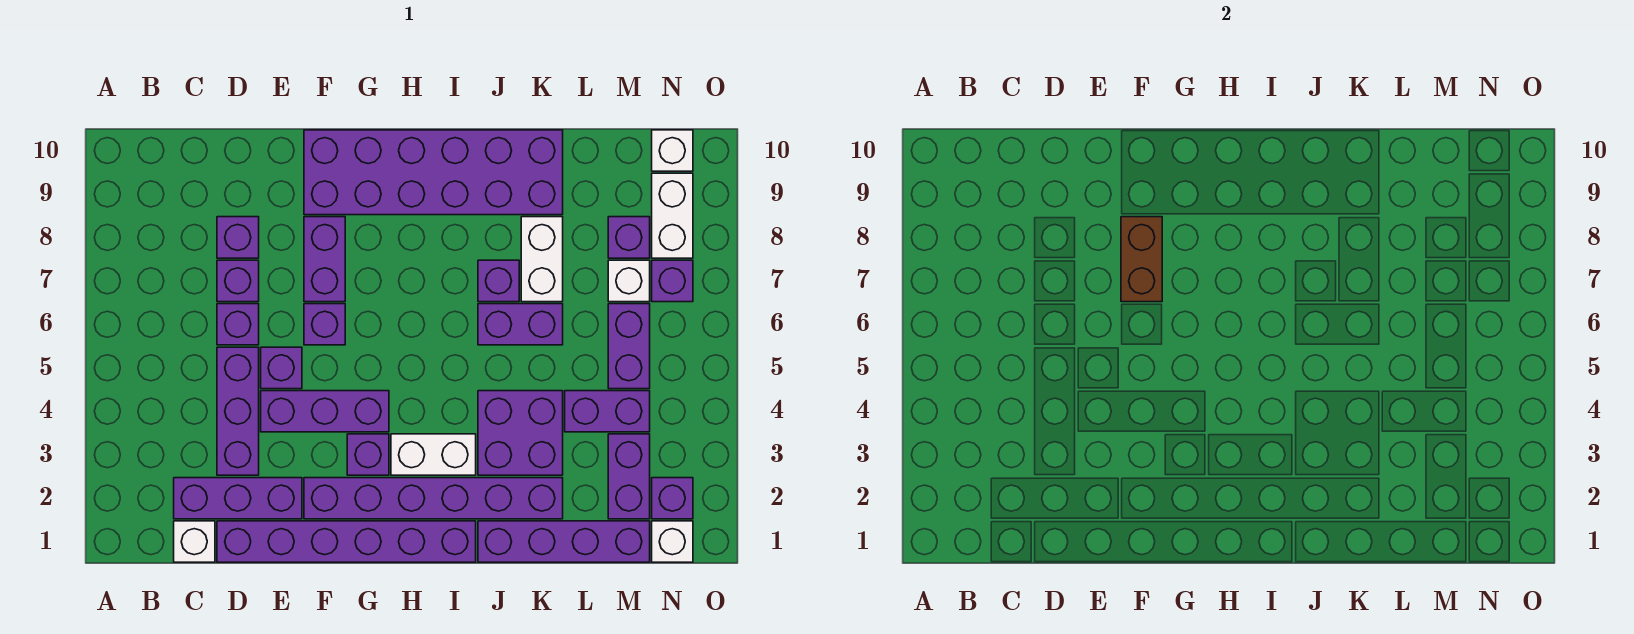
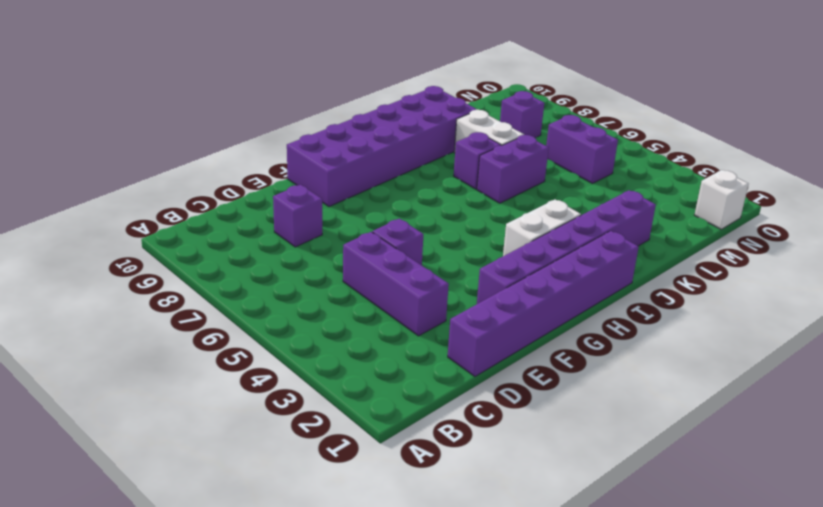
none -> white brick C1 level 1
none -> purple brick C2:E2 level 1
none -> purple brick D6 level 1
none -> purple brick D7 level 1

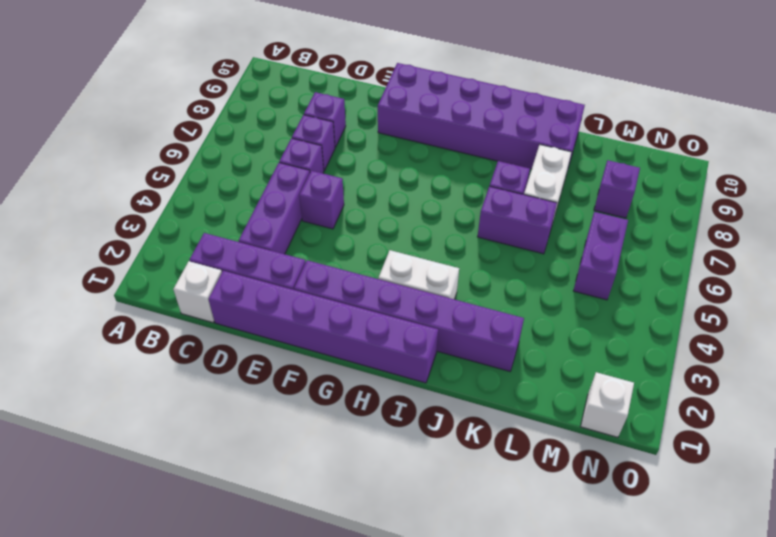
none -> purple brick E4:G4 level 1
none -> purple brick F6 level 1
none -> purple brick F7:F8 level 1
none -> purple brick G3 level 1

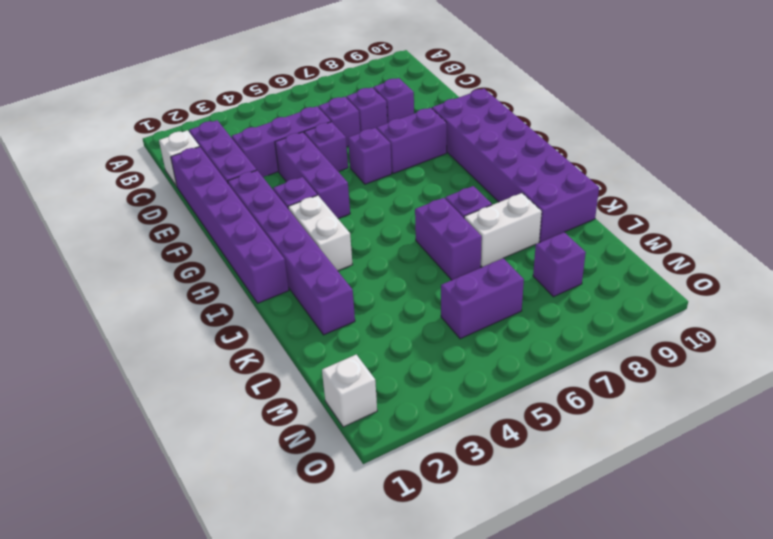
none -> purple brick J1:M1 level 1
none -> purple brick J3:K4 level 1
none -> purple brick L4:M4 level 1
none -> purple brick M2:M3 level 1

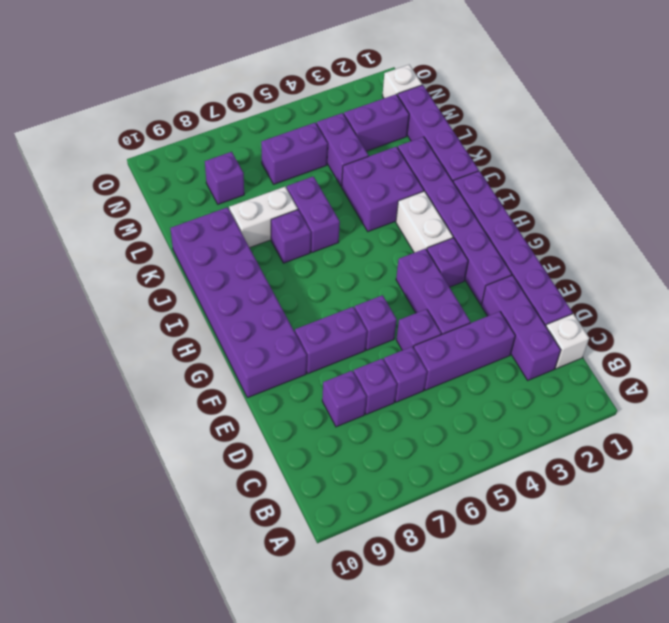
none -> white brick M7 level 1
none -> purple brick N2 level 1
none -> purple brick N7 level 1
none -> white brick N8:N9 level 1

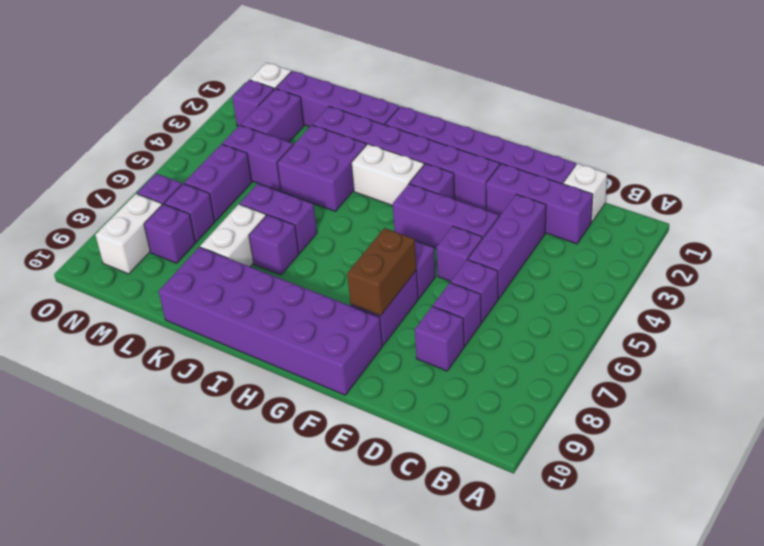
purple brick M7 level 1 -> white brick M7 level 1
none -> white brick N10 level 1

